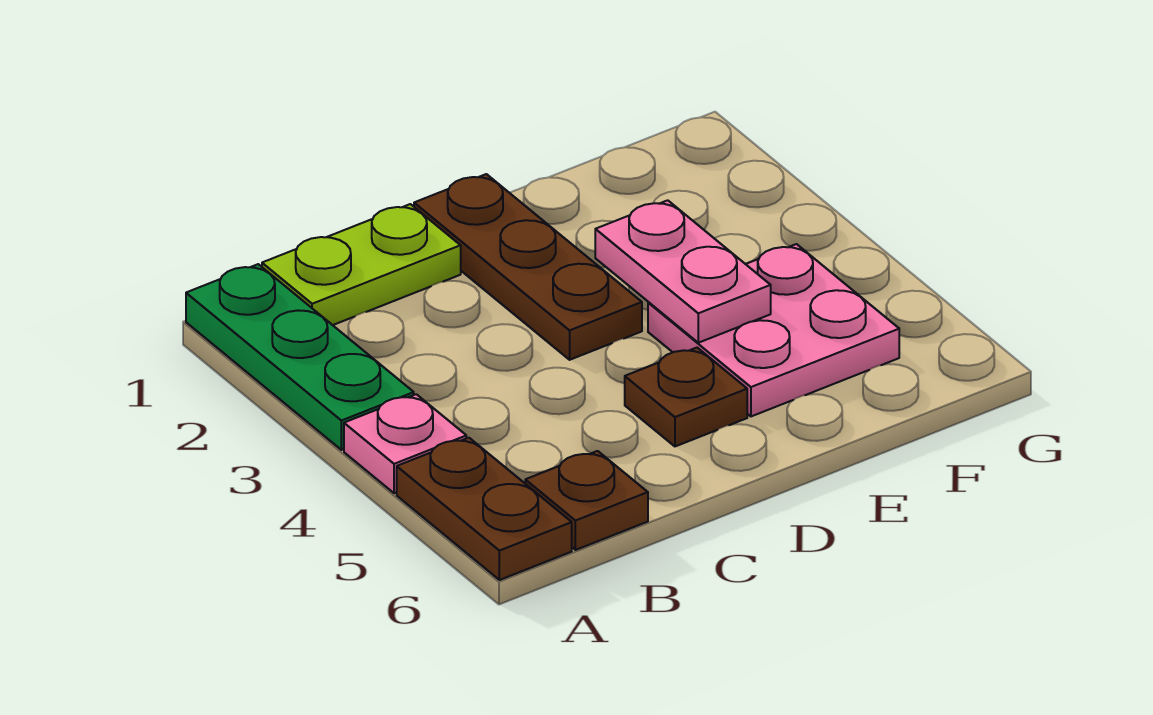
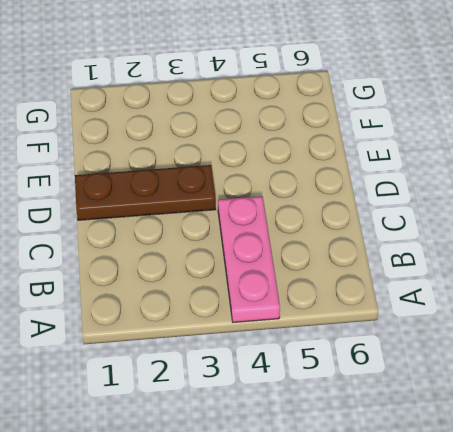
pink plate A4:C4 level 1 -> pink plate A4 level 1
none -> green plate A1:A3 level 1
none -> brown plate A5:A6 level 1

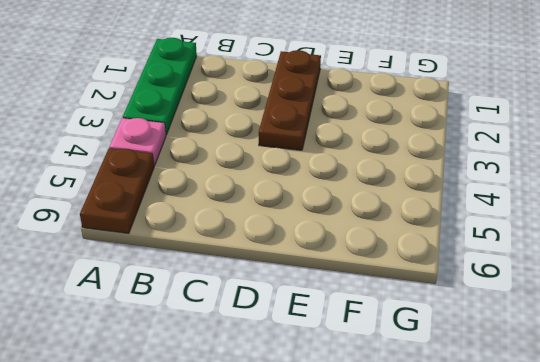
none -> lime plate B1:C1 level 1
none -> brown plate B6 level 1

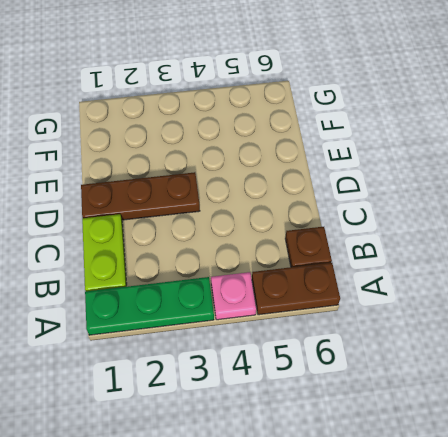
none -> brown plate D5 level 1
none -> pink plate E4:F5 level 1

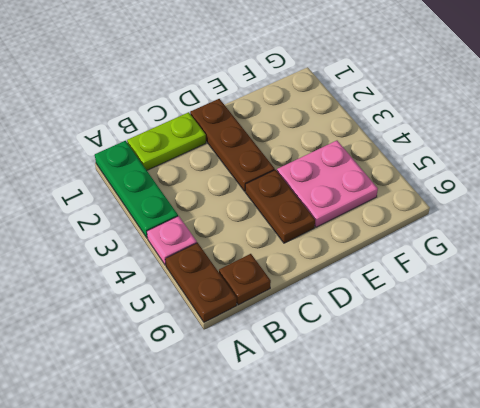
brown plate D4:D5 level 1 -> brown plate D5 level 1
none -> pink plate E3:E4 level 2

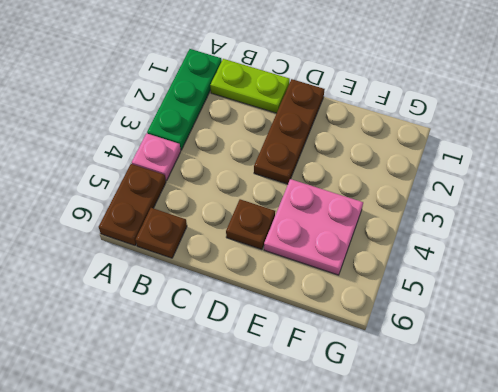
none -> pink plate E3:E4 level 2

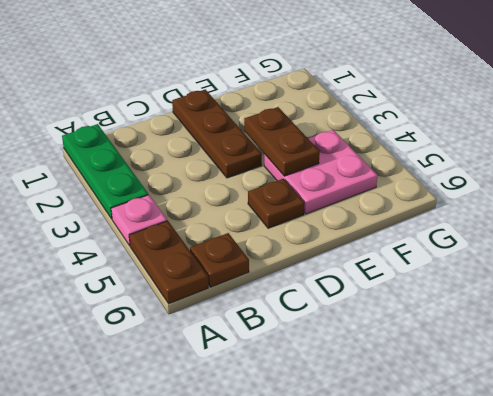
brown plate E3:E4 level 2 -> pink plate E3:E4 level 2
none -> lime plate B1:C1 level 1

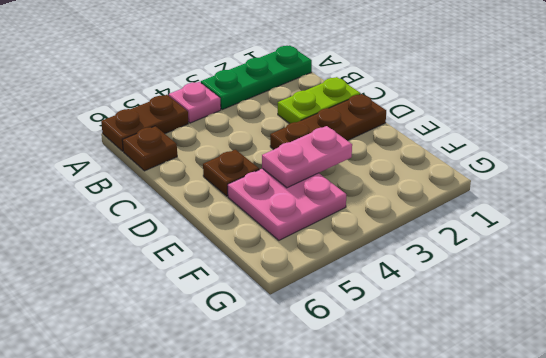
lime plate C1:C2 level 1 -> lime plate B1:C1 level 1

